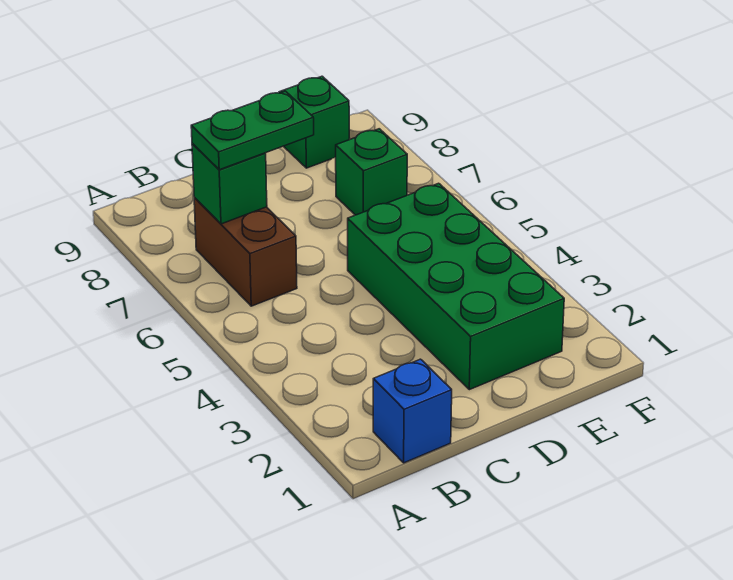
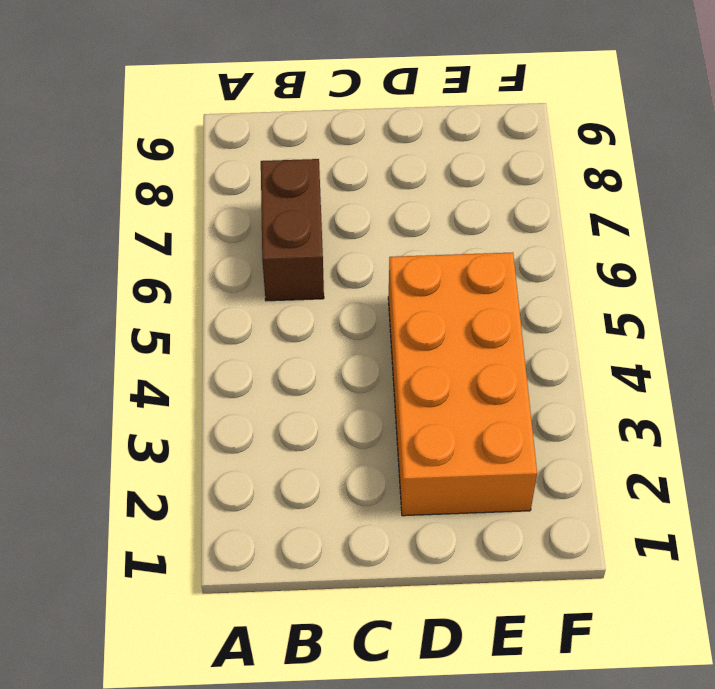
orange brick D2:E5 level 1 -> green brick D2:E5 level 1
none -> blue brick B1 level 1
none -> green brick E7 level 1

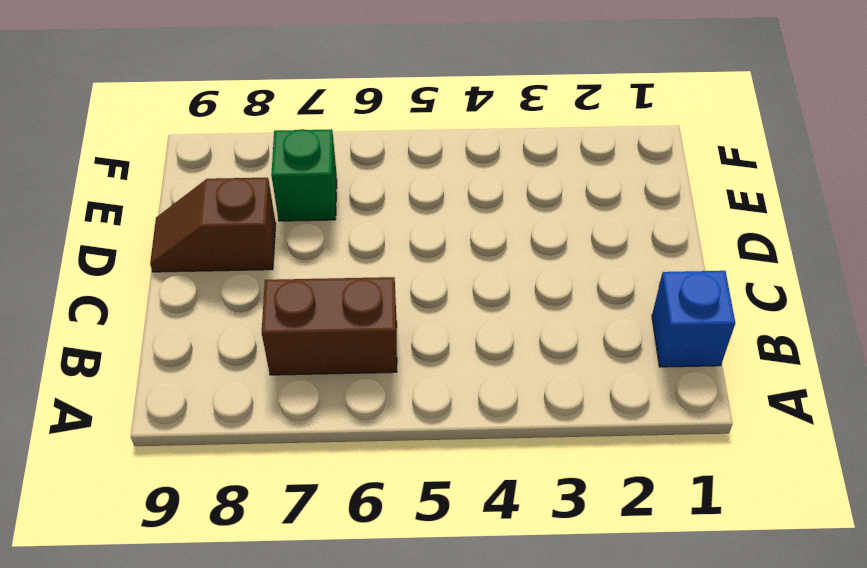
brown slope D8:D9 level 1 top 8 -> none
none -> green brick D2:E5 level 1
none -> green brick E9 level 1

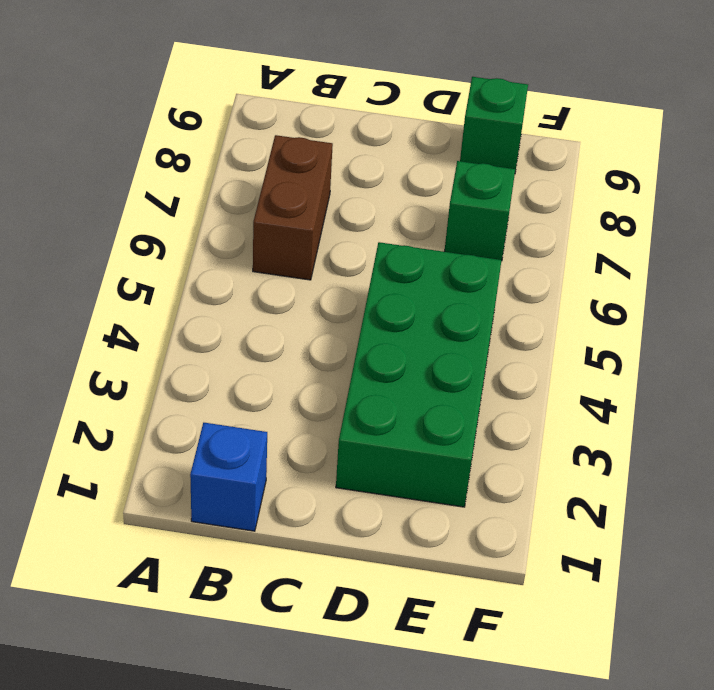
none -> green brick B7 level 2
none -> green plate B7:C7 level 3

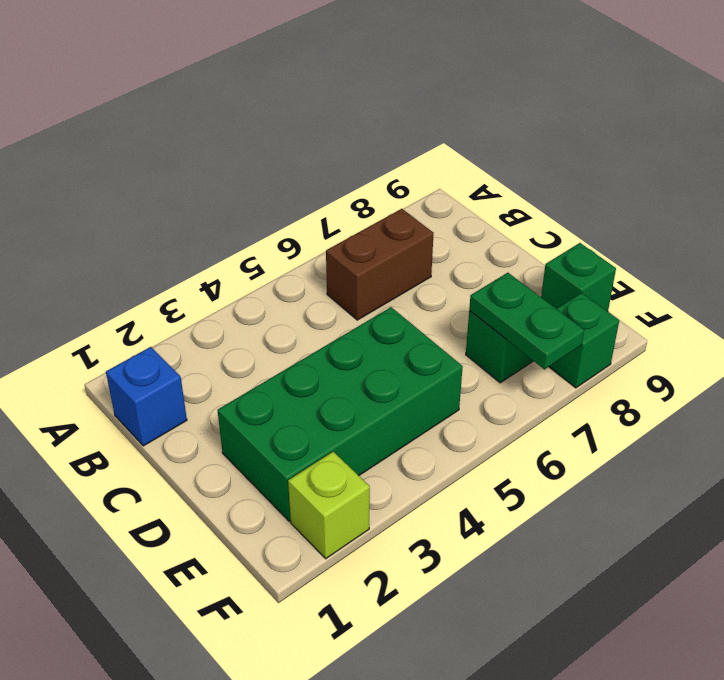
green plate E7:F7 level 2 -> green plate B7:C7 level 3
lime brick F2 level 1 -> none
green brick F8 level 1 -> green brick B7 level 2

